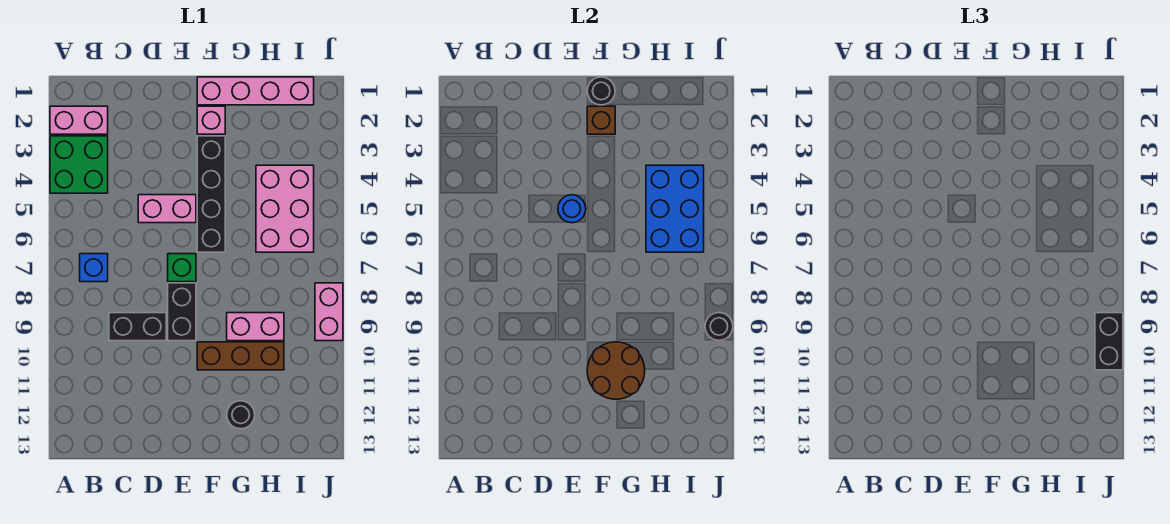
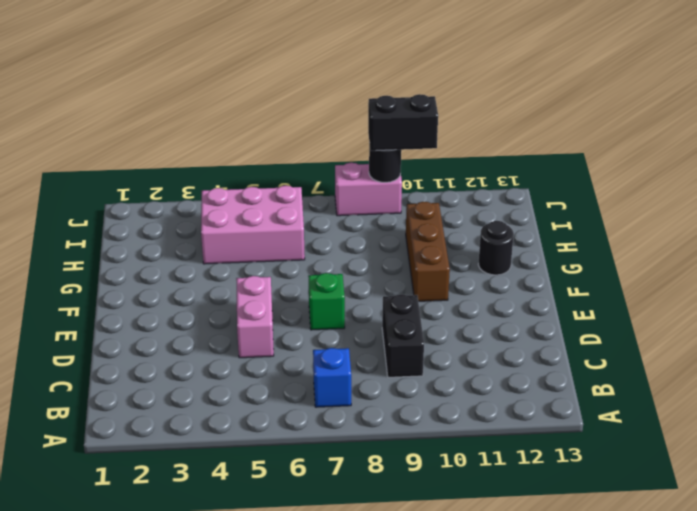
none -> pink brick A2:B2 level 1
none -> green brick A3:B4 level 1
none -> black brick E8:E9 level 1

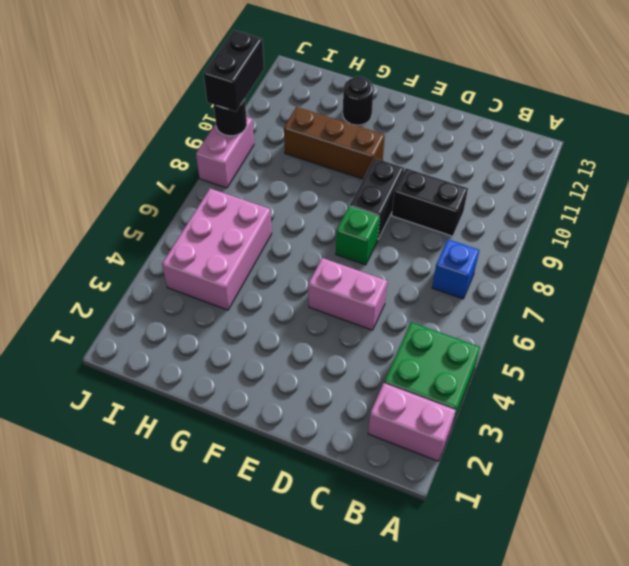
none -> pink brick F1:I1 level 1
none -> pink brick F2 level 1
none -> black brick F3:F6 level 1

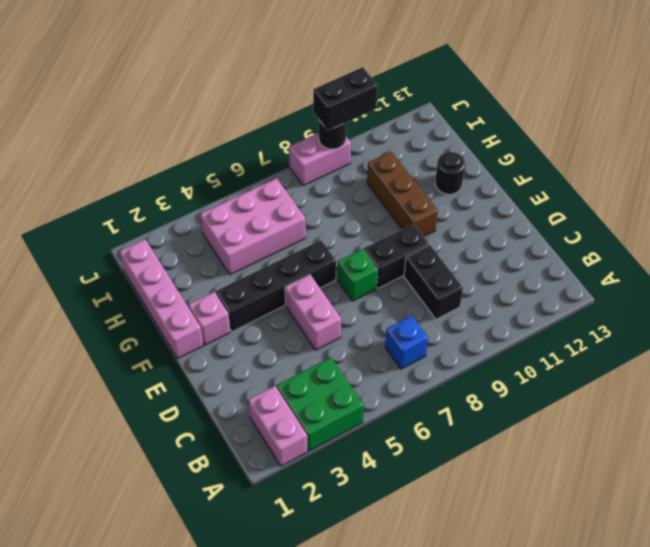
none -> pink brick G9:H9 level 1
none -> blue round brick E5 level 2
none -> black round brick F1 level 2

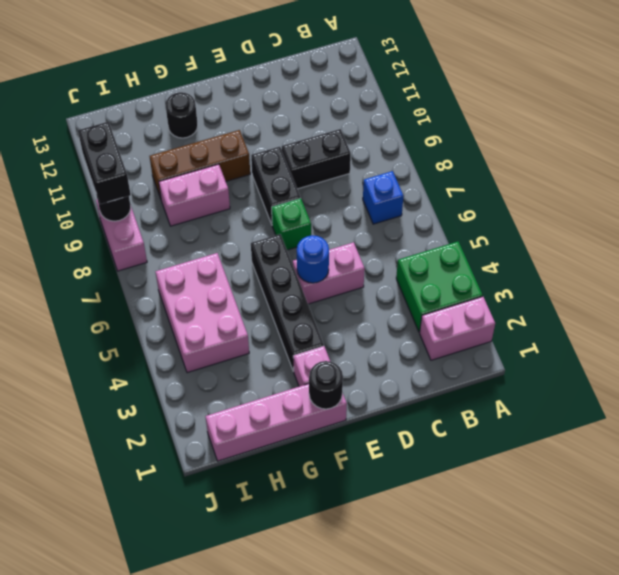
none -> brown brick F2 level 2
none -> brown round brick F10:G11 level 2
none -> blue brick H4:I6 level 2

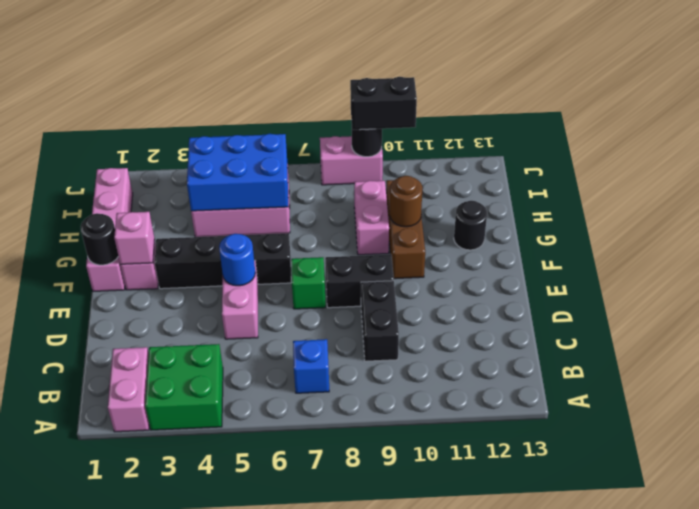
pink brick F2 level 2 -> brown brick F2 level 2
brown round brick G10 level 2 -> brown round brick F10:G11 level 2

